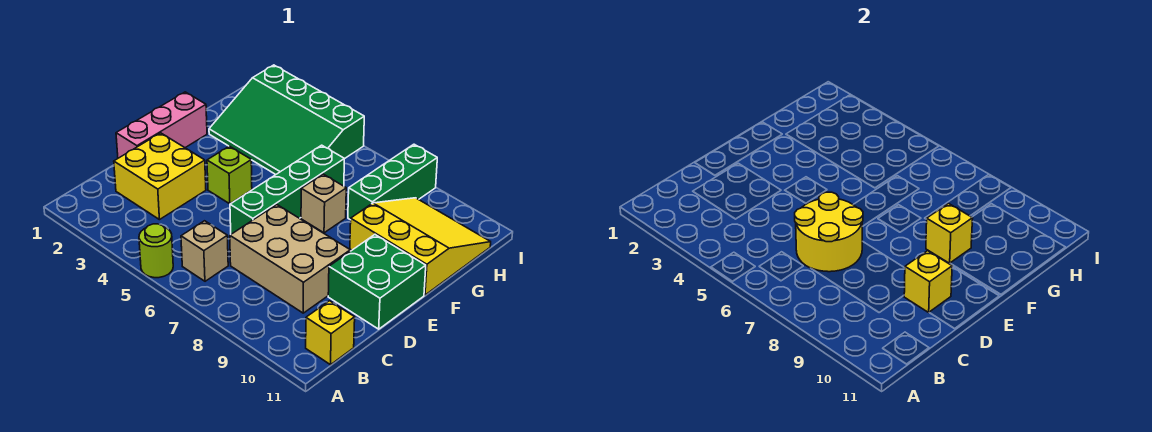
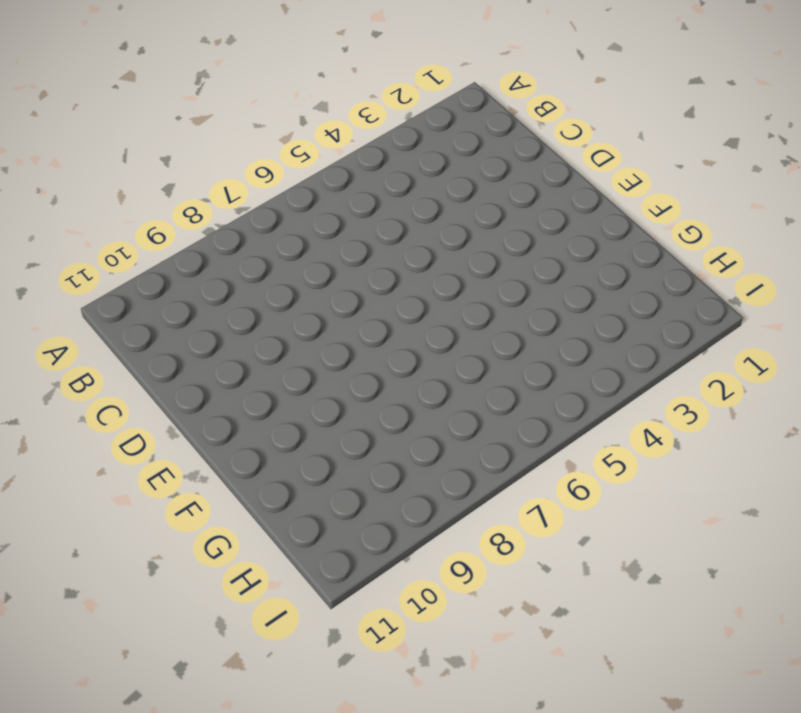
none -> lime round brick A5 level 1
none -> tan brick B6 level 1
none -> yellow brick B11 level 1

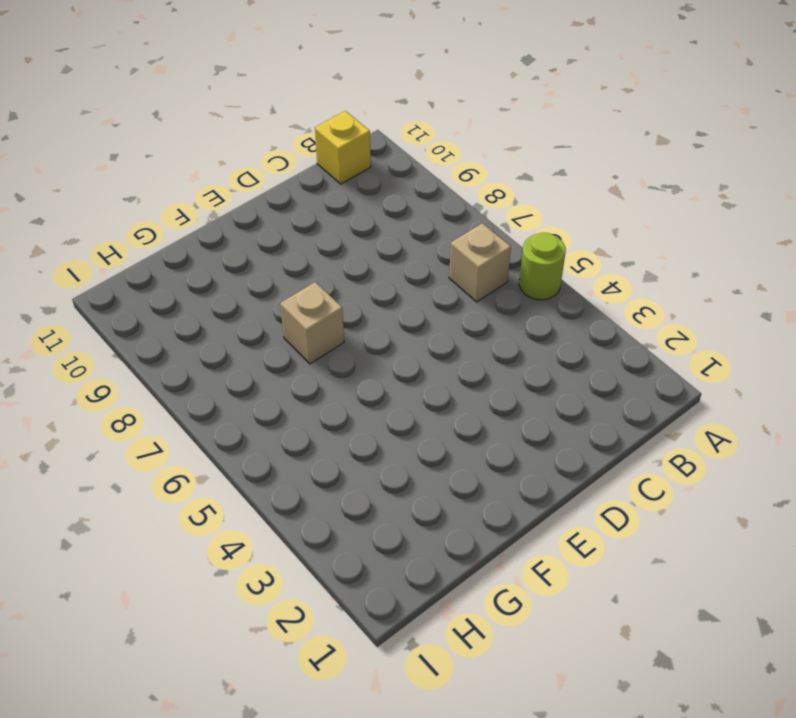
none -> yellow brick C2:D3 level 1
none -> tan brick C7:D9 level 1
none -> pink brick D1:F1 level 1

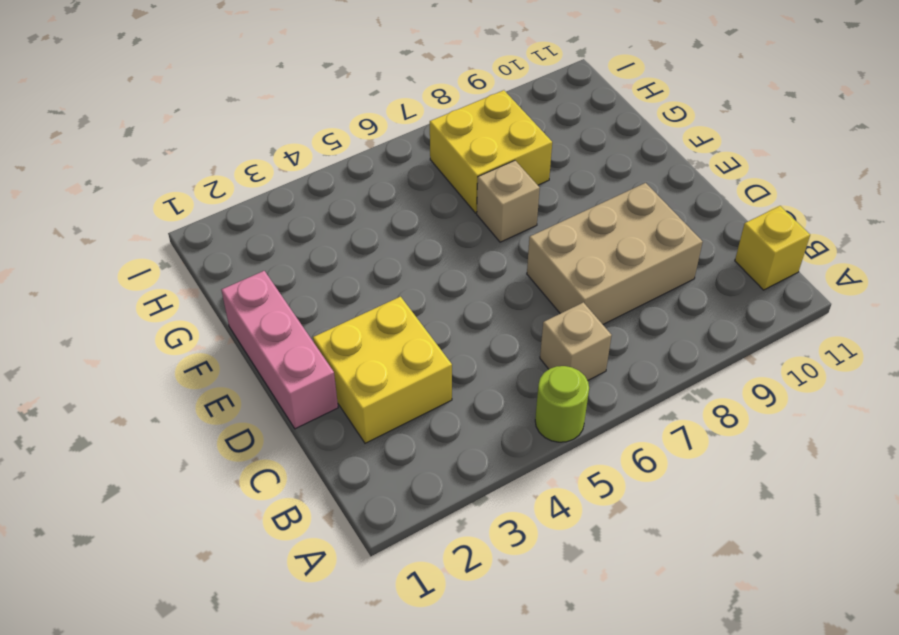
yellow brick G7:H8 level 1 -> green brick G8:I8 level 1
none -> green brick D6:G6 level 1
none -> green brick D10:E11 level 1
none -> lime brick E4 level 1

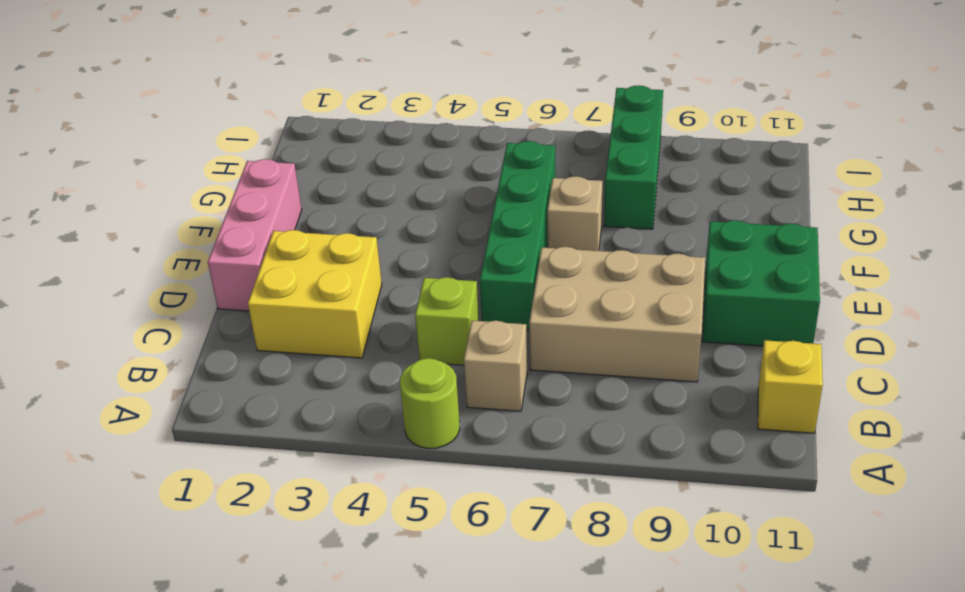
lime brick C5 level 1 -> lime brick E4 level 1
none -> yellow slope F9:H11 level 1 top F
none -> green slope G2:I5 level 1 top I
none -> yellow round brick C6:D7 level 2

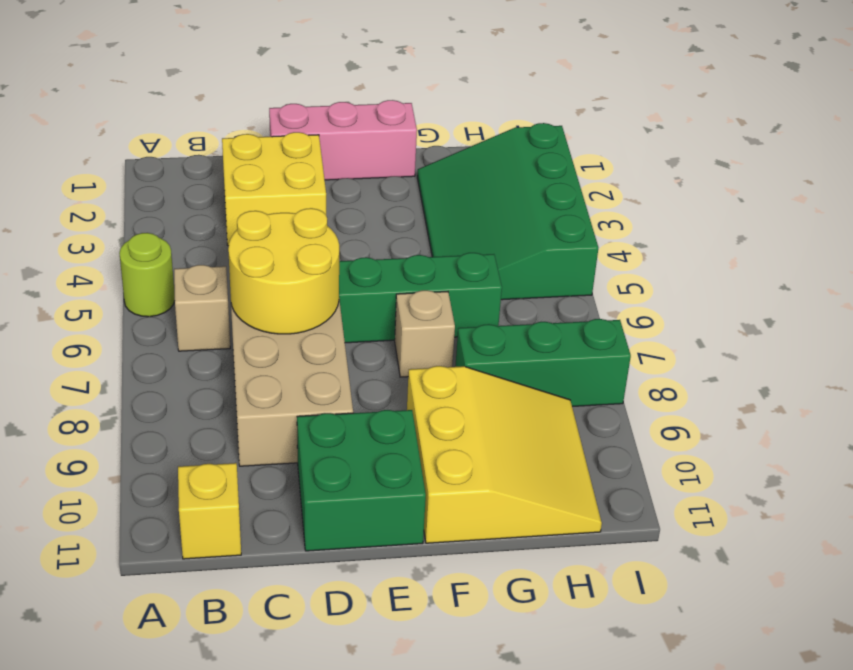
none -> lime brick E4 level 1
none -> yellow brick D10 level 2
none -> yellow brick F9 level 2

